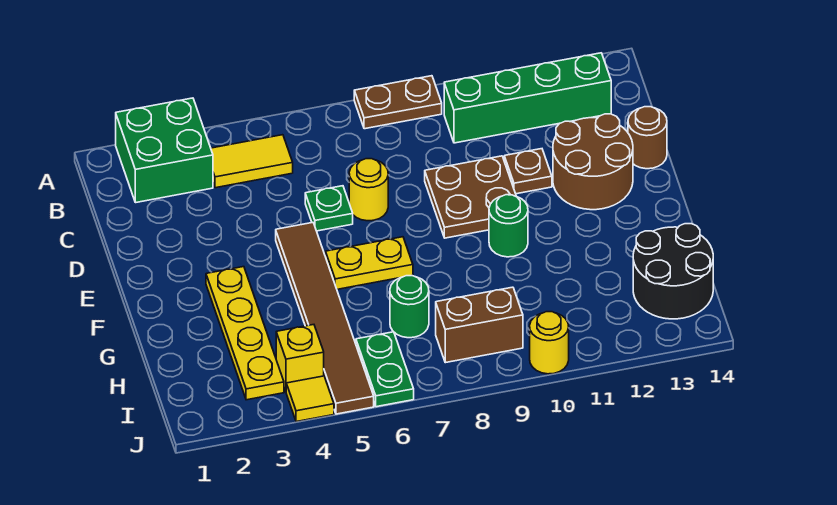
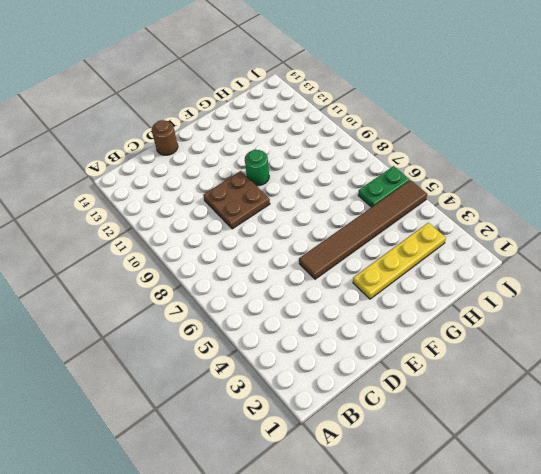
none -> green brick A2:B3 level 1
none -> brown plate A8:A9 level 1
none -> yellow tile B4:B5 level 1

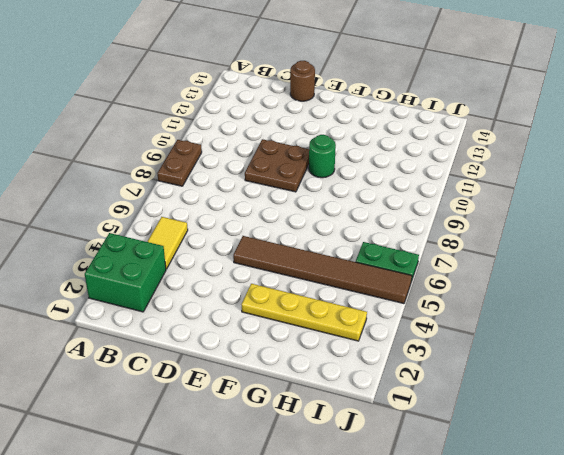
none -> green brick B10:B13 level 1
none -> green plate D6 level 1
none -> yellow round brick D7 level 1

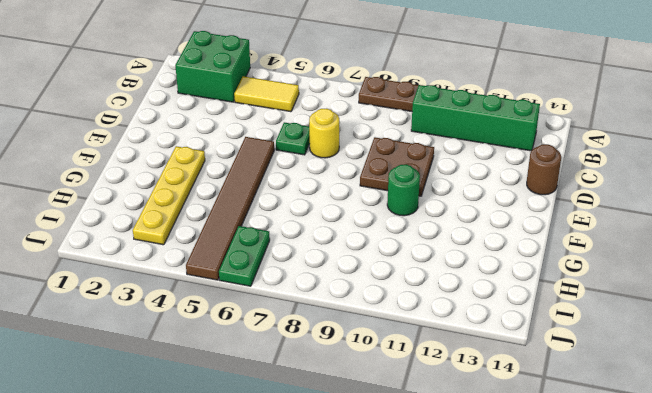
none -> brown plate D11 level 1
none -> brown round brick D12:E13 level 1
none -> yellow plate F6:F7 level 1

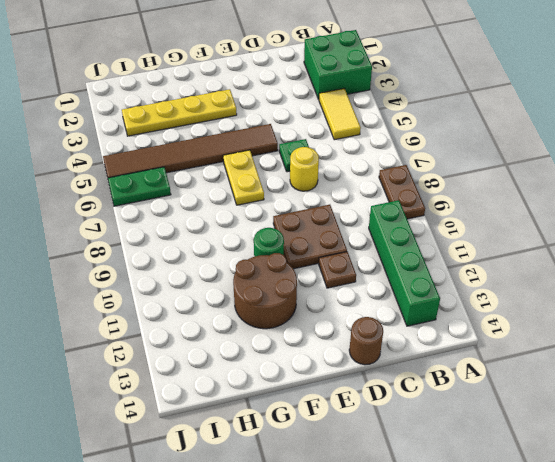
brown round brick F11:G12 level 1 -> brown round brick D12:E13 level 1
none -> green round brick H7 level 1
none -> black round brick H13:I14 level 1
none -> yellow brick I4 level 1

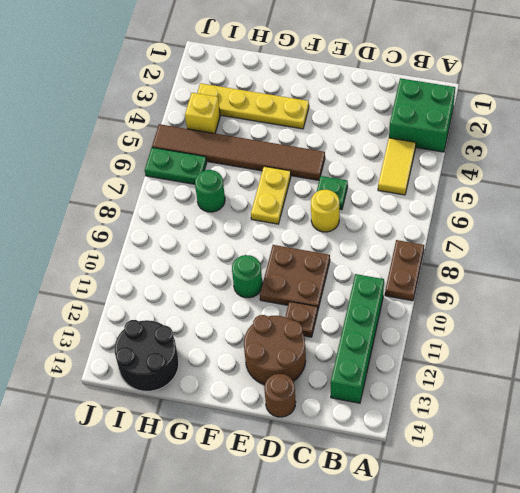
none -> brown brick I8:I9 level 1
none -> yellow tile J4 level 1
none -> yellow round brick J10 level 1

